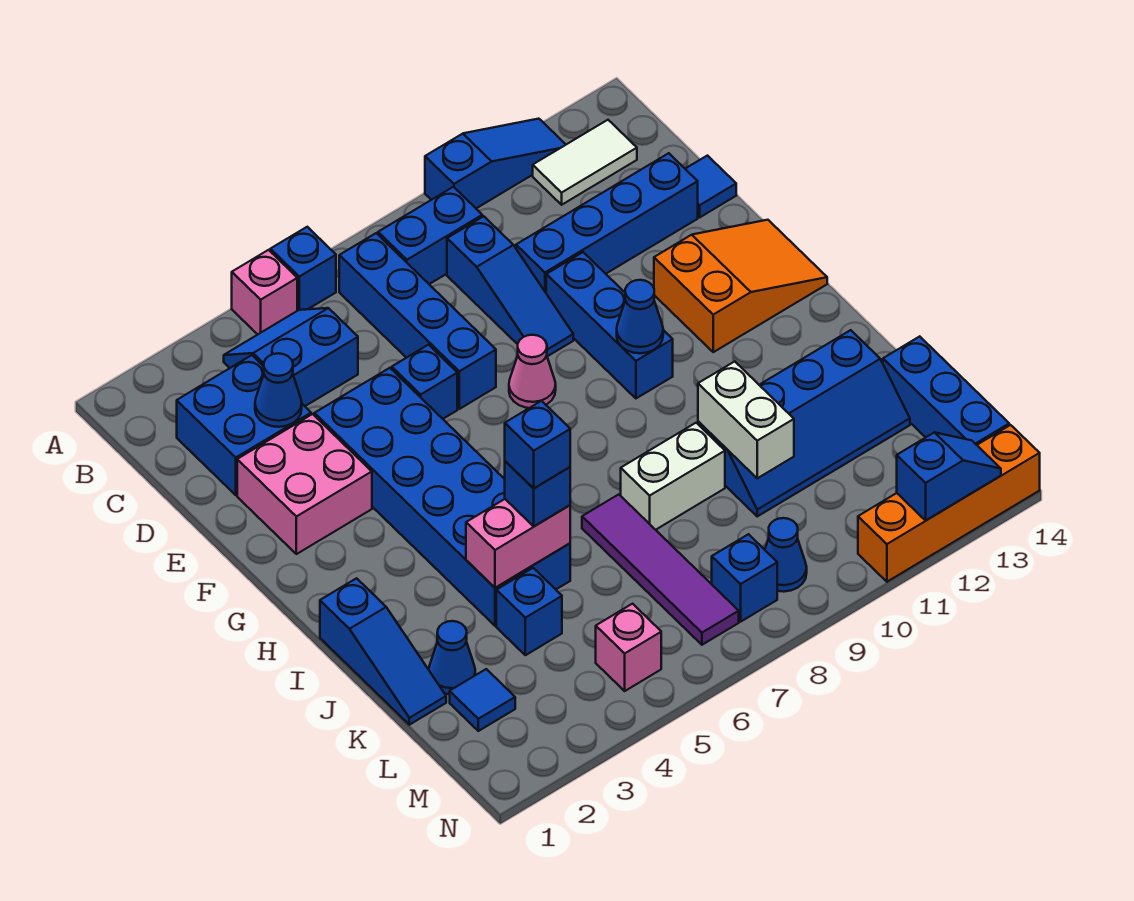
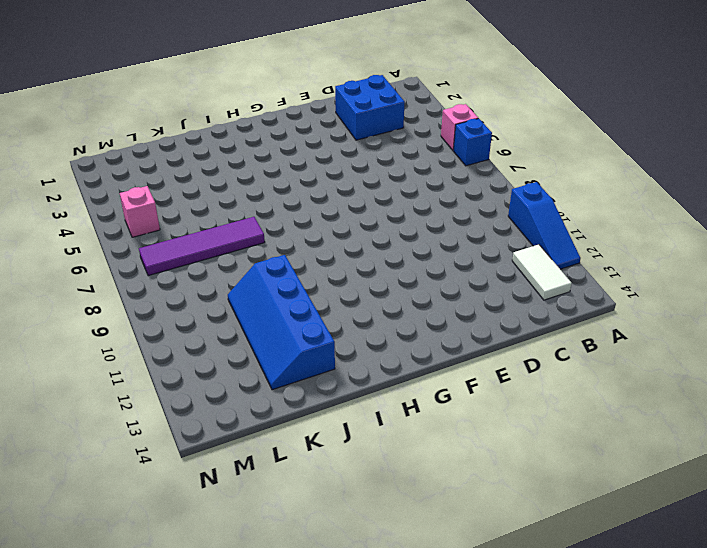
none -> blue slope B4:C5 level 1 top C
none -> blue brick B7:E7 level 1
none -> blue brick B8:B9 level 1
none -> blue slope C9:E9 level 1 top C

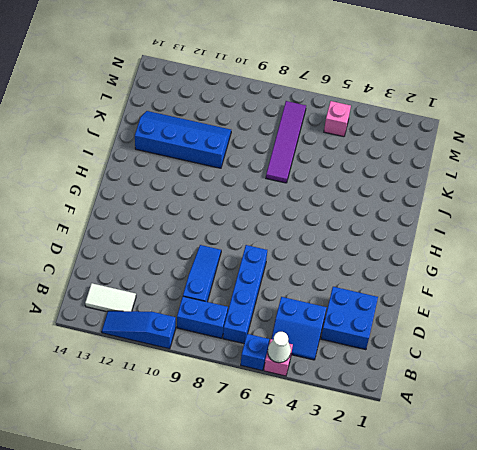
white cone A5 level 2 -> none
none -> blue brick D10:D13 level 1
none -> blue tile D14 level 1
none -> pink brick E2:F3 level 1
none -> blue brick E4:J5 level 1

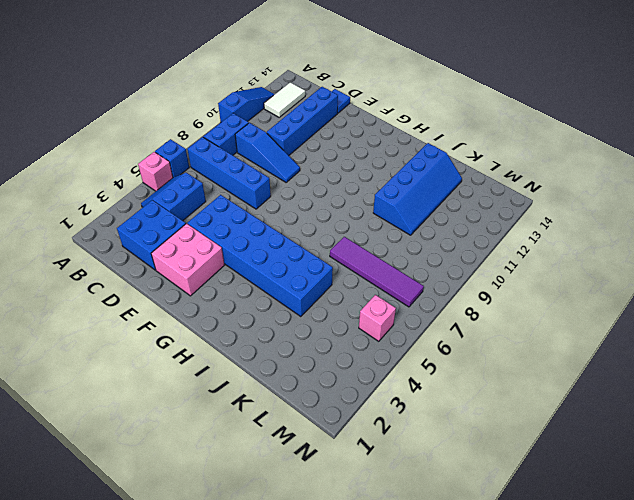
none -> blue brick E6 level 1
none -> blue brick E10:G10 level 1
none -> pink cone F8 level 1
none -> orange slope F12:G14 level 1 top 12

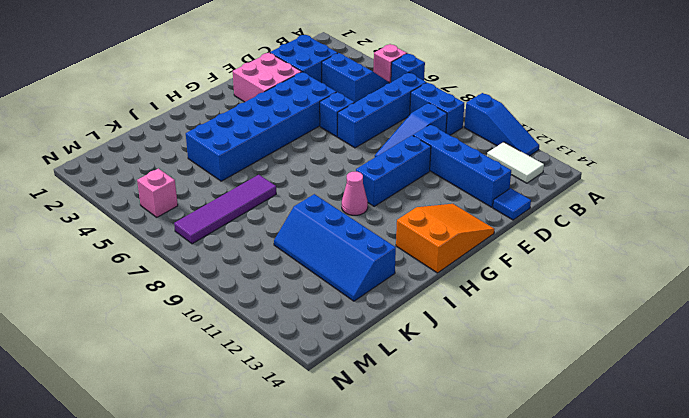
orange slope F13:H14 level 1 top H -> orange slope F12:G14 level 1 top 12
pink cone H10 level 1 -> pink cone F8 level 1
none -> blue slope I1:K1 level 1 top I
none -> white brick J8:J9 level 1
none -> blue cone K2 level 1
none -> blue brick K4 level 1

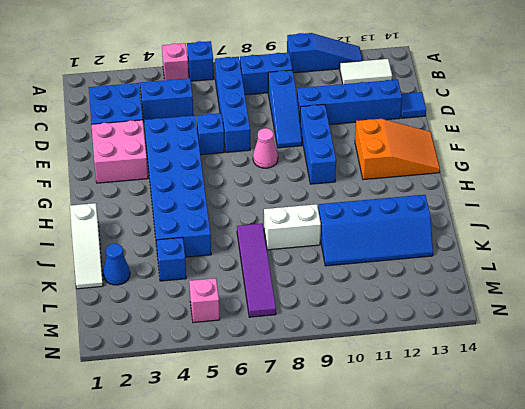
white slope I1:K1 level 1 top I -> blue slope I1:K1 level 1 top I
none -> blue brick K14:M14 level 1
none -> blue tile L2 level 1
none -> blue brick M8 level 1
none -> blue cone M9 level 1

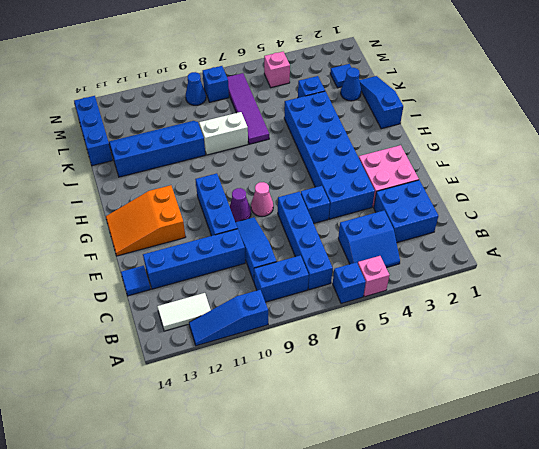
purple cone F9 level 1 -> none
none -> orange brick N11:N14 level 1
none -> blue cone D3 level 2
none -> blue cone G10 level 2
none -> pink brick J4:J5 level 2

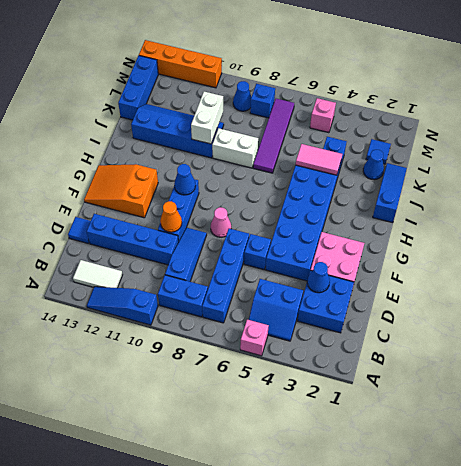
orange cone E10 level 2 -> none
pink tile J4:J5 level 2 -> pink brick J4:J5 level 2
none -> blue brick A6 level 1
none -> blue slope N12:N13 level 2 top 12
none -> blue brick J5 level 3
none -> blue brick J5 level 4

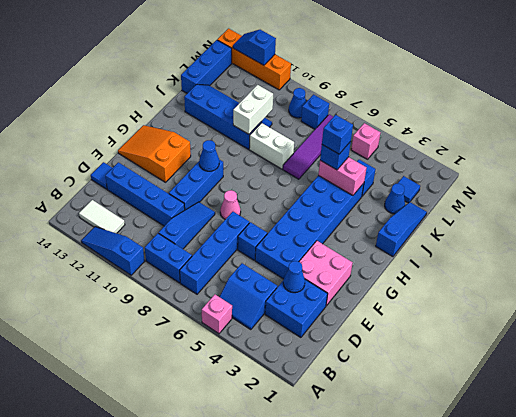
none -> blue brick A6 level 1

